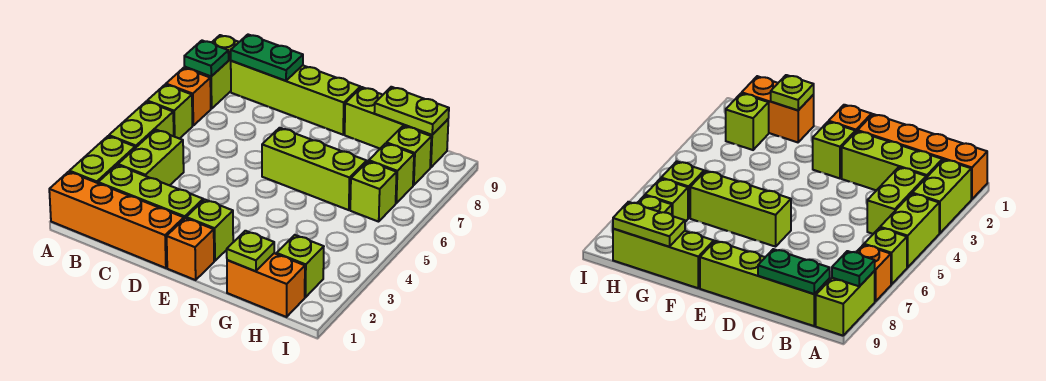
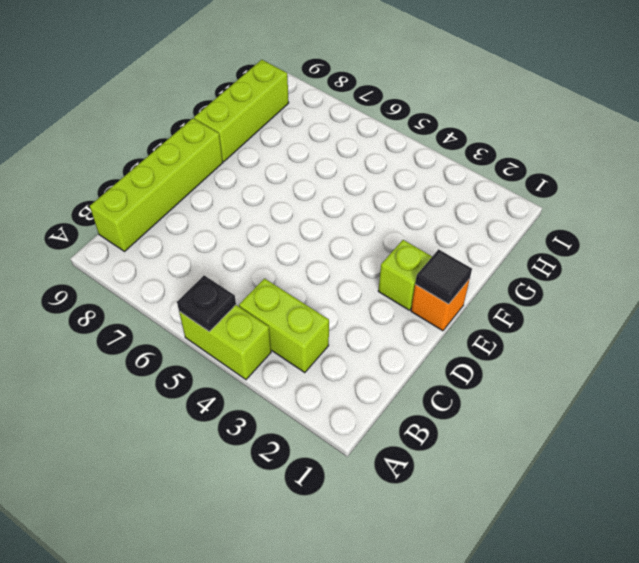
black plate A5 level 2 -> none
black tile E1 level 2 -> none
none -> orange brick A1:D1 level 1
none -> lime brick A2:A3 level 1
none -> lime brick A6 level 1

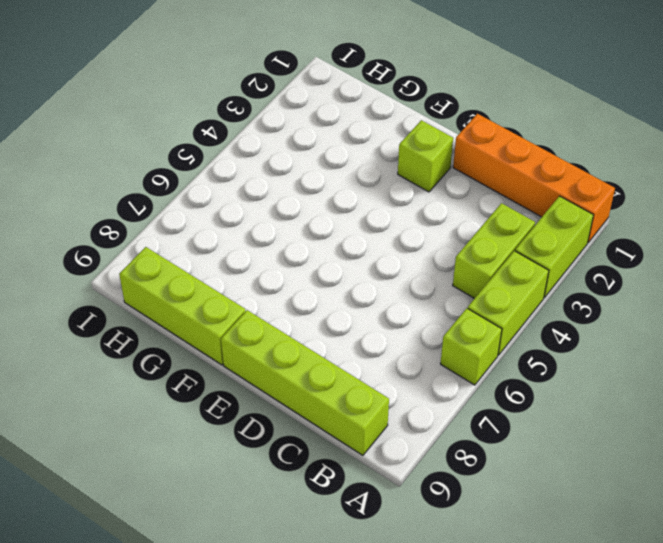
none -> orange brick A7 level 1
none -> lime brick A8:A9 level 1
none -> lime brick B2:D2 level 1

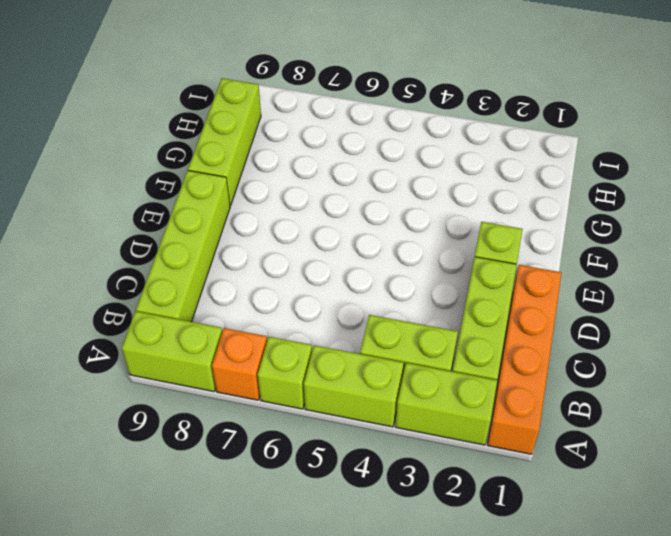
none -> orange brick E1 level 1
none -> lime brick E6:G6 level 1
none -> orange brick G1:H1 level 1

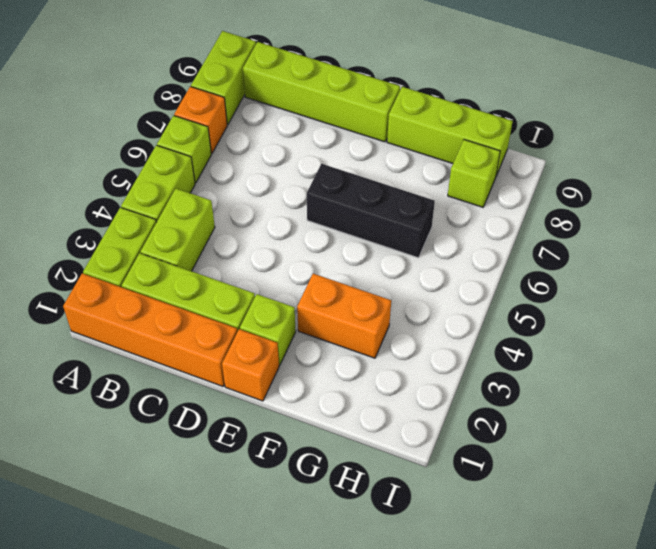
black brick E6:G6 level 1 -> lime brick E6:G6 level 1
orange brick F3:G3 level 1 -> orange brick G1:H1 level 1
none -> lime brick H2 level 1
none -> lime brick H6 level 1
none -> lime brick H7 level 1

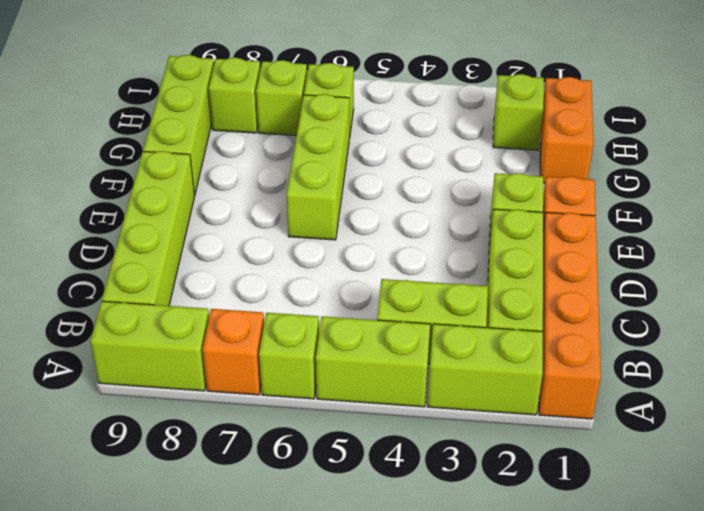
none -> green plate A8 level 2
none -> green plate B9:C9 level 2
none -> lime plate G1 level 2

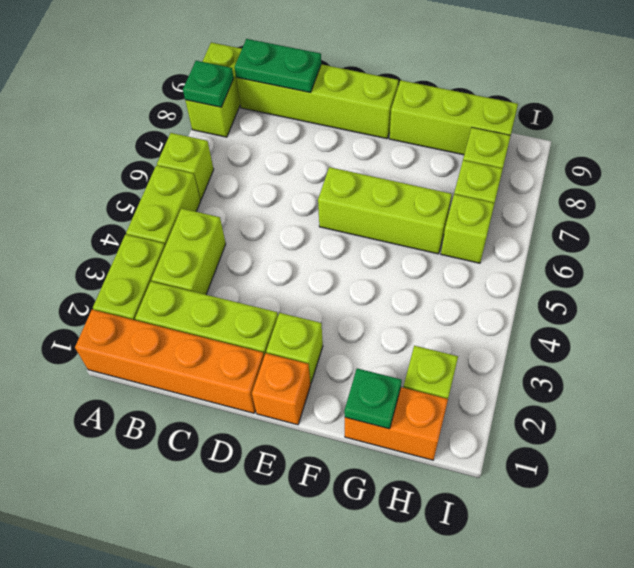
green plate G1 level 2 -> lime plate G1 level 2
none -> orange brick A7 level 1
none -> lime plate G9:H9 level 2

